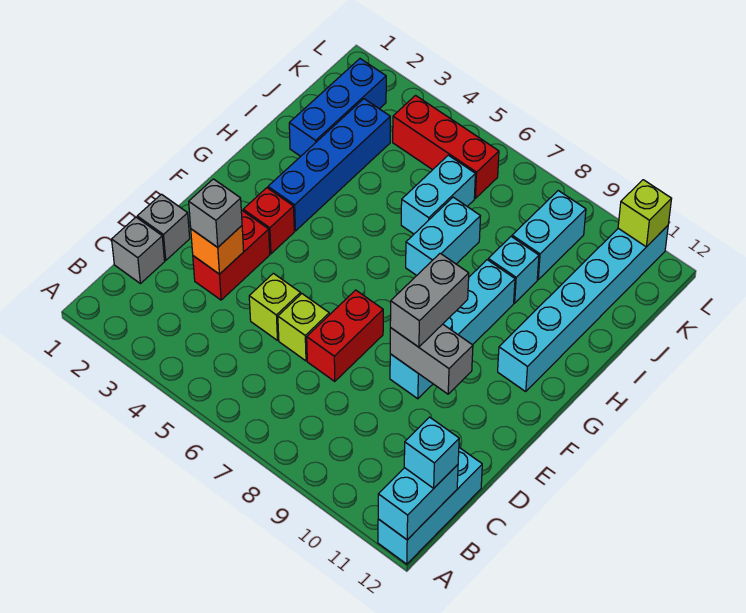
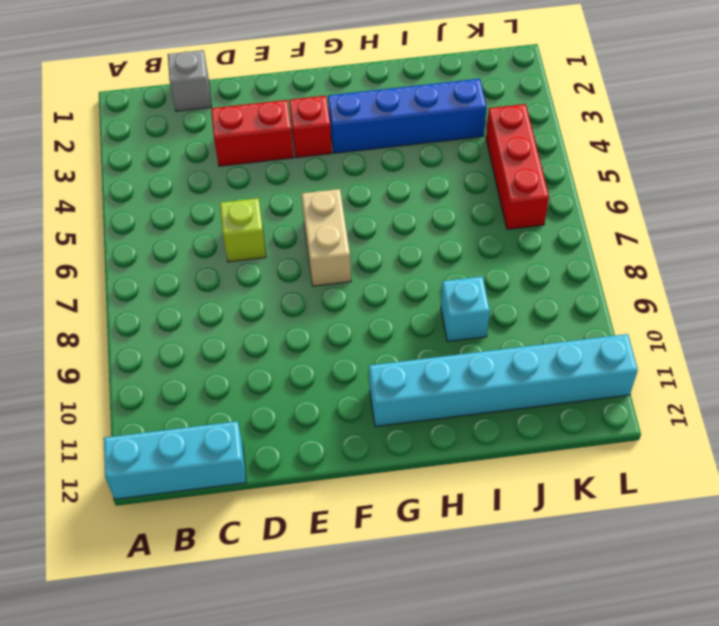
tan brick F6:F7 level 1 -> none
none -> grey brick D1 level 1
none -> lime brick D5 level 1
none -> red brick D7:E7 level 1

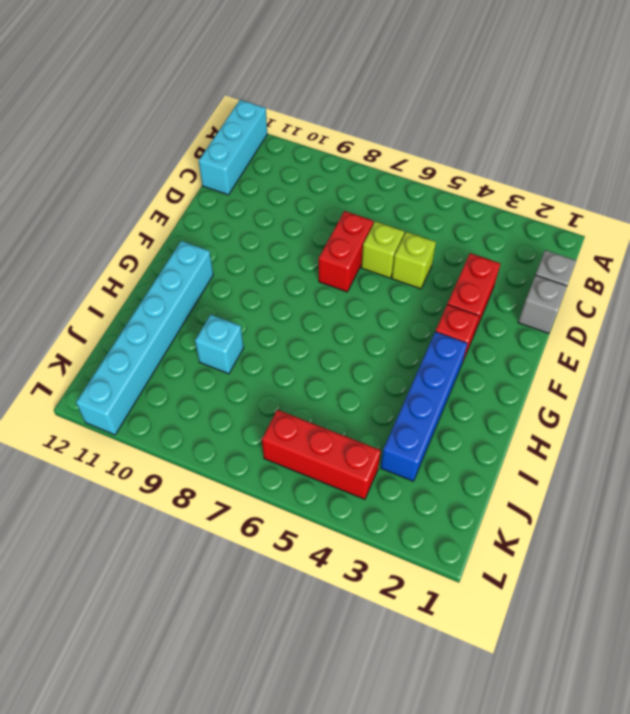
none -> cyan brick E9:H9 level 1
none -> cyan brick H7:I7 level 1
none -> blue brick I2:K2 level 1

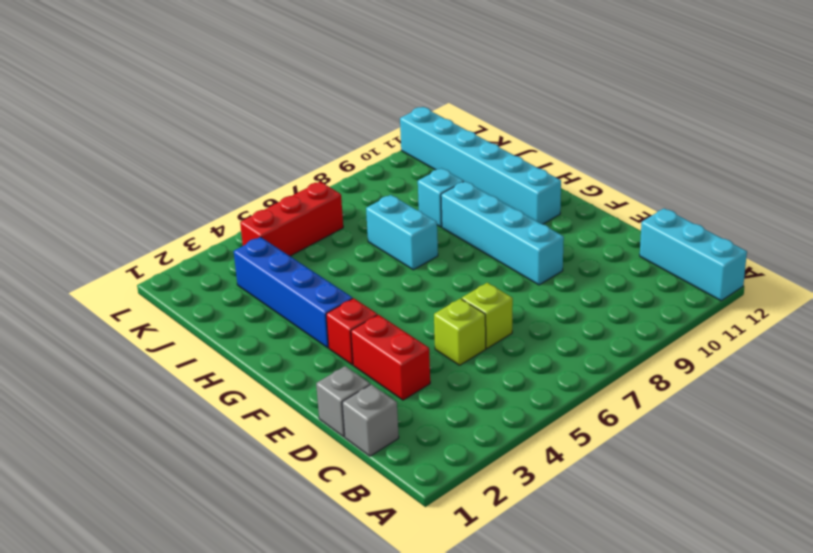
none -> red brick D7:E7 level 1
none -> blue brick I2:K2 level 1
none -> cyan brick I6:J6 level 1

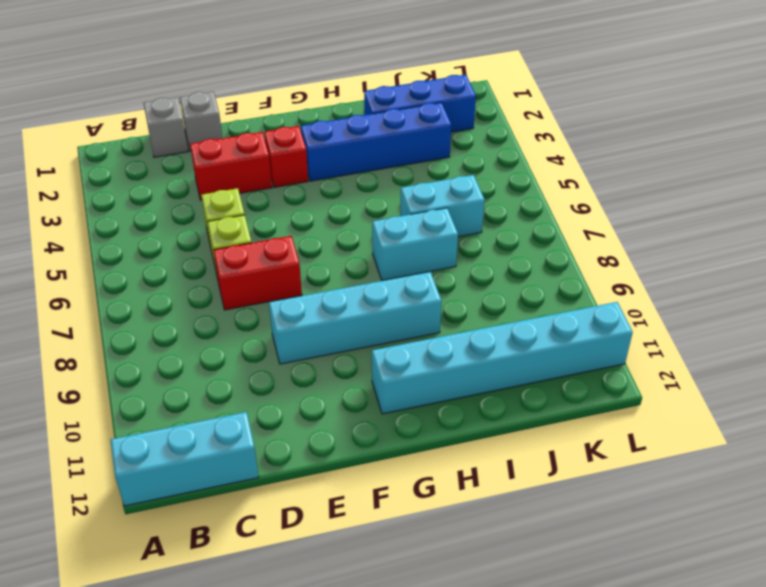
none -> cyan brick I9 level 1
none -> cyan brick J9:K9 level 1
none -> red brick K4:K6 level 1

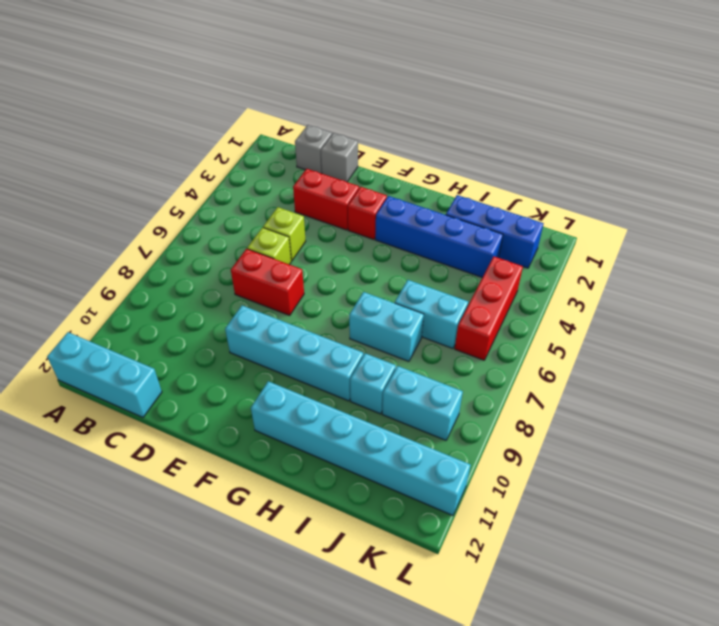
none -> cyan brick A12:B12 level 2
none -> orange brick D3 level 2
none -> grey brick E9:E10 level 2

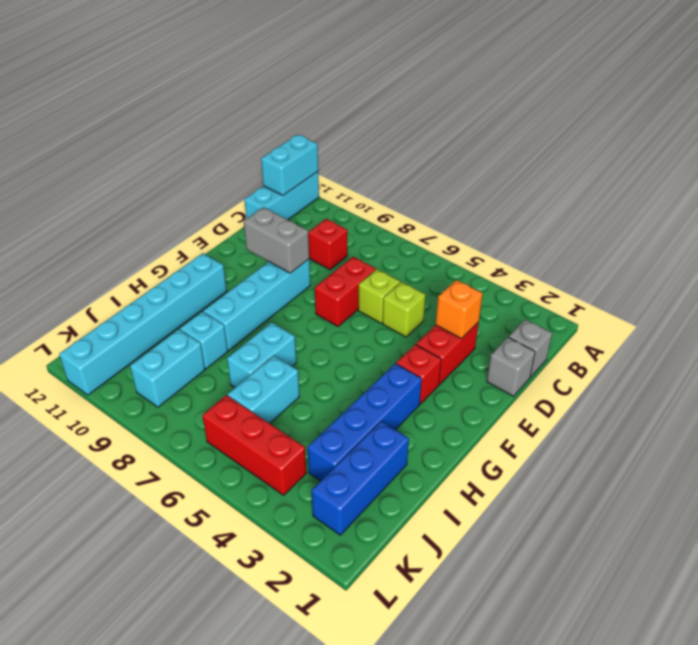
red brick C9 level 1 -> none
none -> lime brick L11 level 2
none -> cyan brick B12 level 3
none -> grey brick D3 level 3

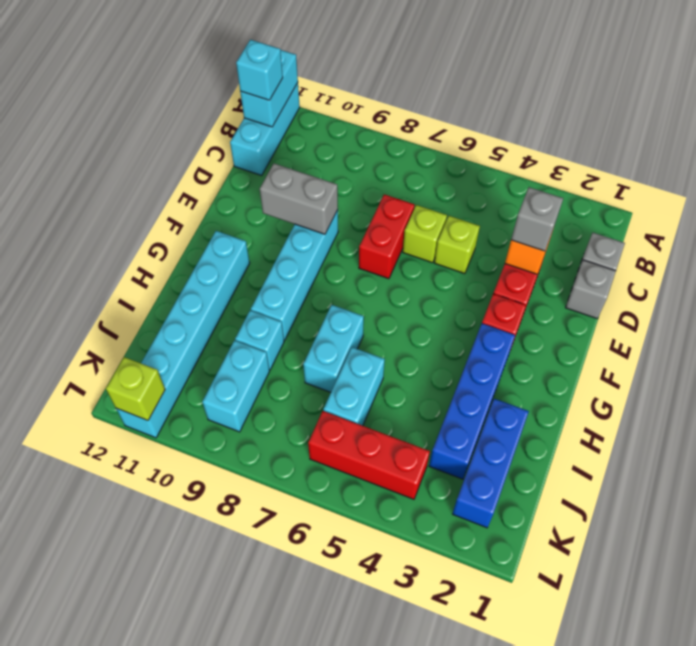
none -> grey brick E9:F9 level 3

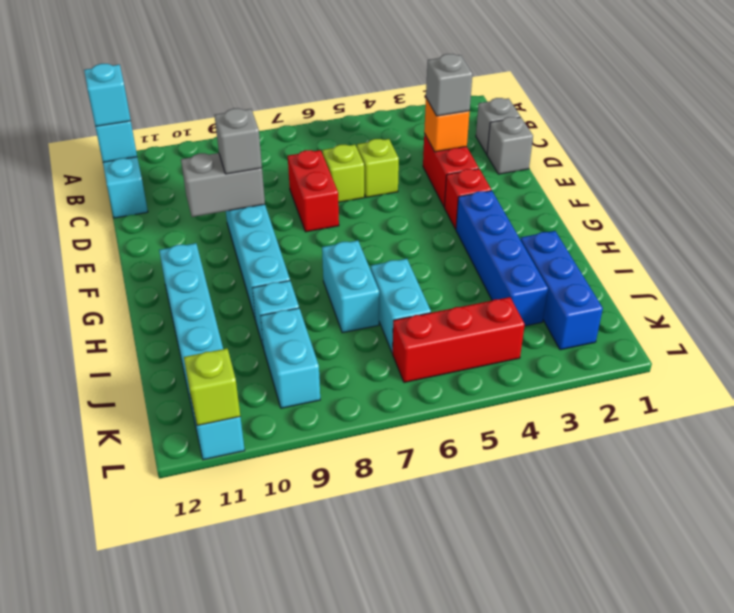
grey brick E9 level 3 -> grey brick E9:F9 level 3

